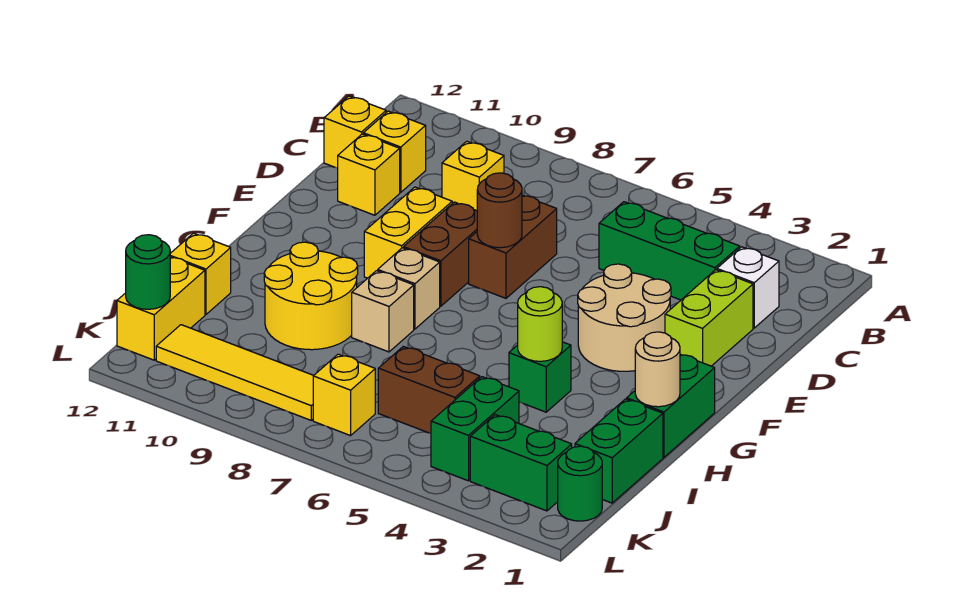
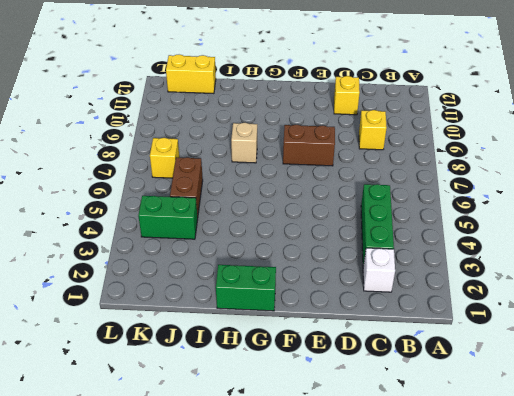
none -> yellow brick C11 level 1
none -> yellow brick C12 level 1
none -> lime brick D2:E2 level 1

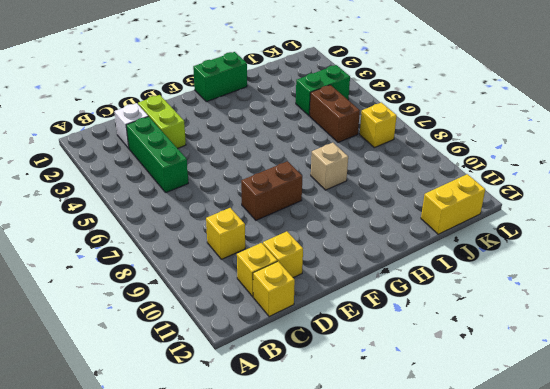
lime brick D2:D3 level 1 -> lime brick D2:E2 level 1
none -> brown brick D7:E7 level 1
none -> tan round brick E3:F4 level 1
none -> yellow brick E9:F9 level 1

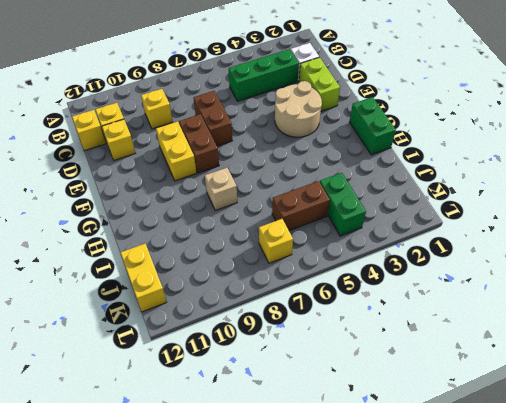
none -> tan brick G8 level 1
none -> green brick H4 level 1
none -> yellow round brick H9:I10 level 1

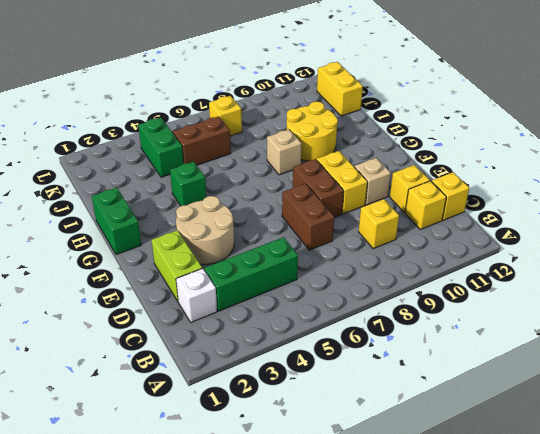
tan brick E10 level 1 -> tan brick G8 level 1
none -> green brick I1:J1 level 1
none -> yellow brick I12 level 1
none -> green round brick K1 level 1

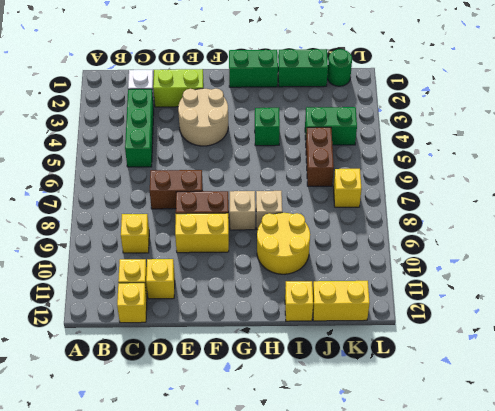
none -> green brick K2:K3 level 1
none -> yellow tile K8:K11 level 1
none -> brown round brick E7 level 2

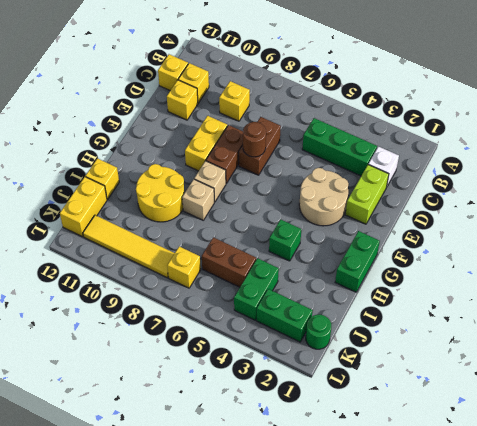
none -> green brick I1:J1 level 1
none -> tan round brick H1 level 2
none -> lime round brick H4 level 2

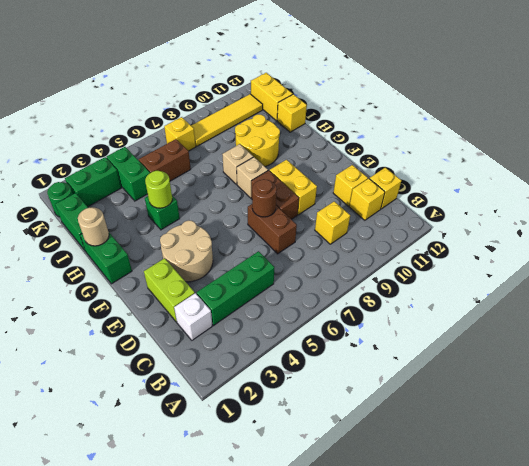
none -> green round brick K12 level 2

